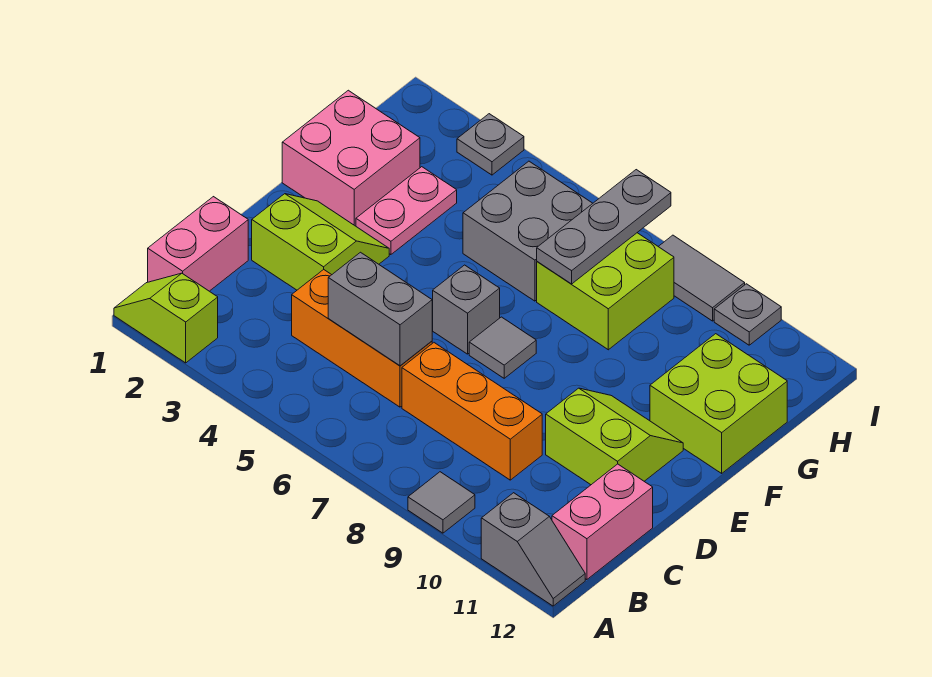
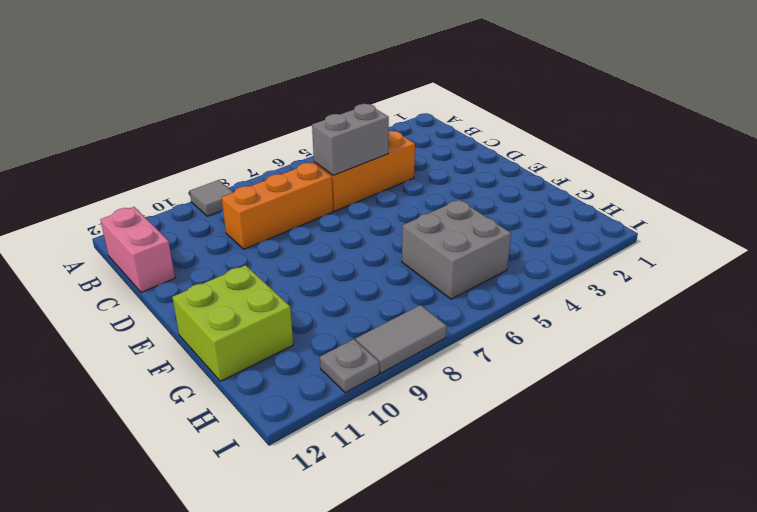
none -> lime slope A1:A2 level 1 top 2
none -> grey slope A11:A12 level 1 top 11
none -> pink brick B1:C1 level 1

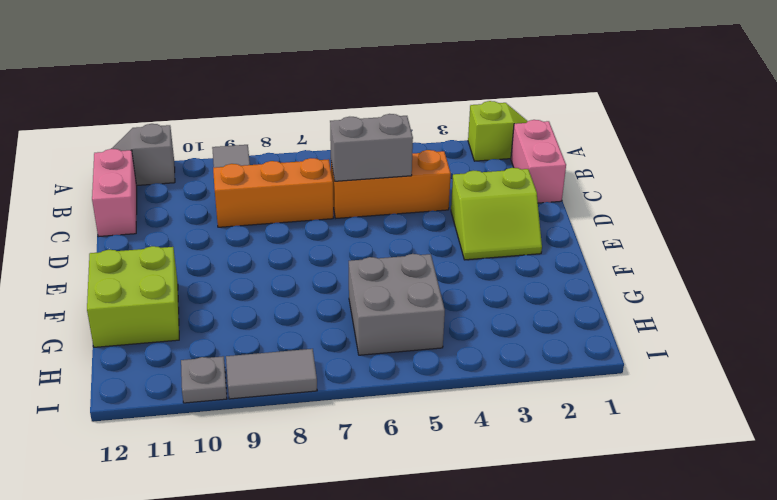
none -> lime slope D10:E11 level 1 top D
none -> grey brick E6 level 1
none -> grey tile E7 level 1

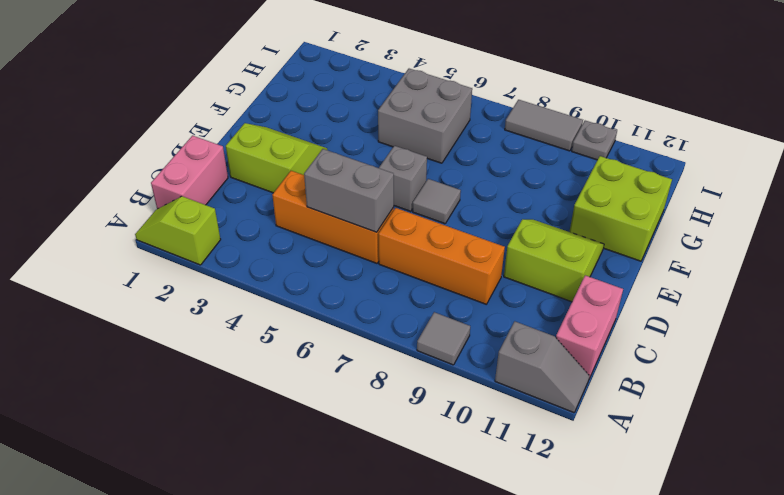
none -> pink brick F1:G2 level 1
none -> pink plate F3:G3 level 1
none -> lime brick G7:H8 level 1

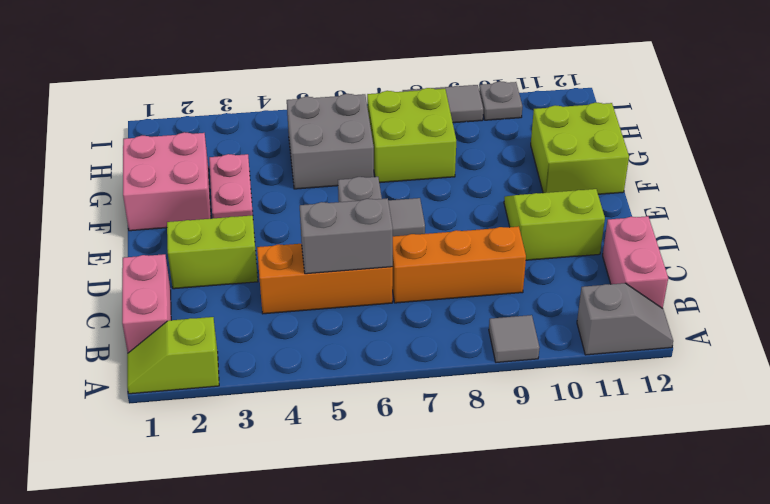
none -> grey plate I3 level 1
none -> grey plate G7:I7 level 2

